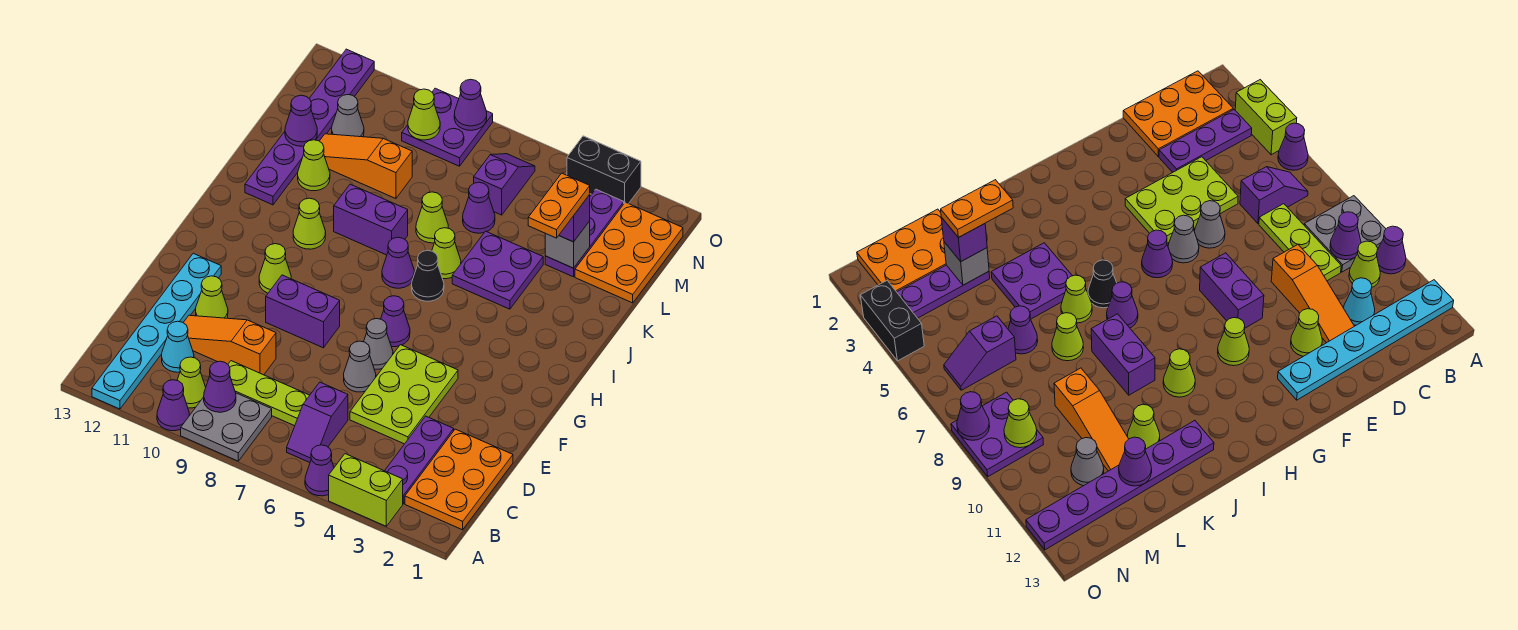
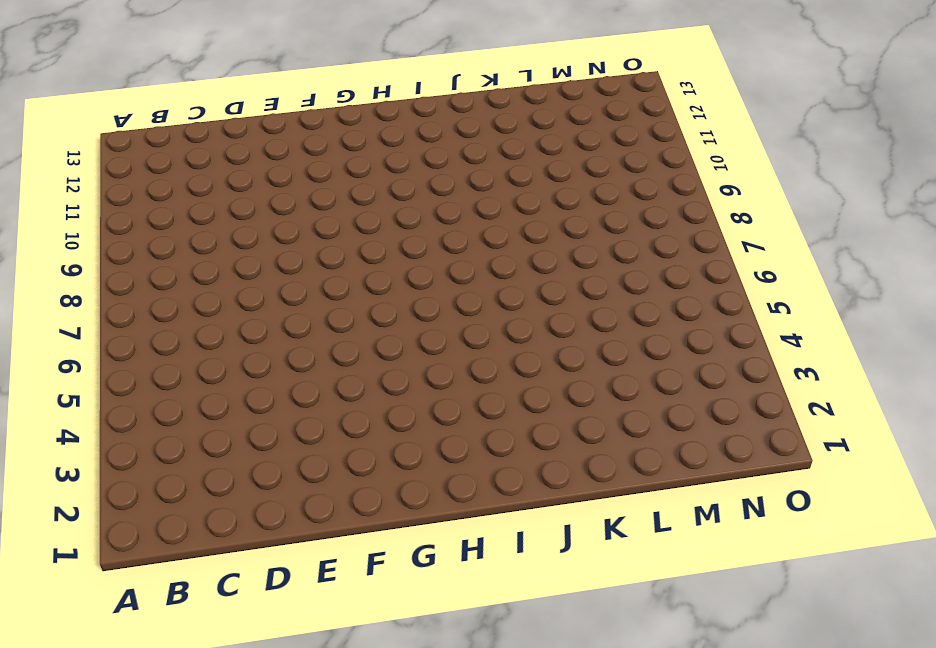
none -> lime brick A3:A4 level 1
none -> purple cone A5 level 1
none -> grey plate A8:B9 level 1
none -> purple cone A10 level 1

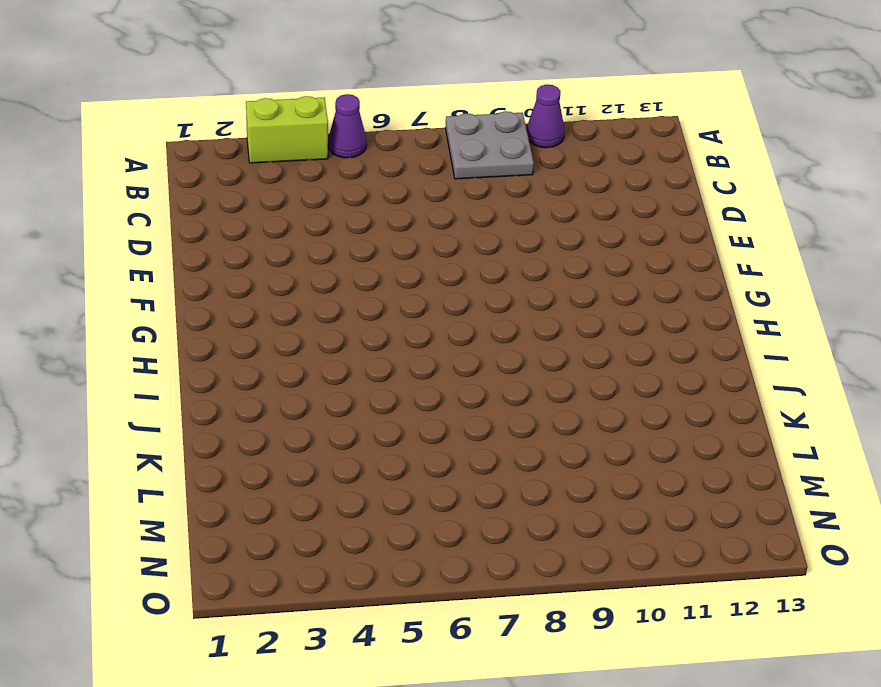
none -> cyan plate A12:F12 level 1
none -> orange plate B1:D2 level 1
none -> purple plate B3:D3 level 1
none -> purple slope B6:C6 level 1 top C

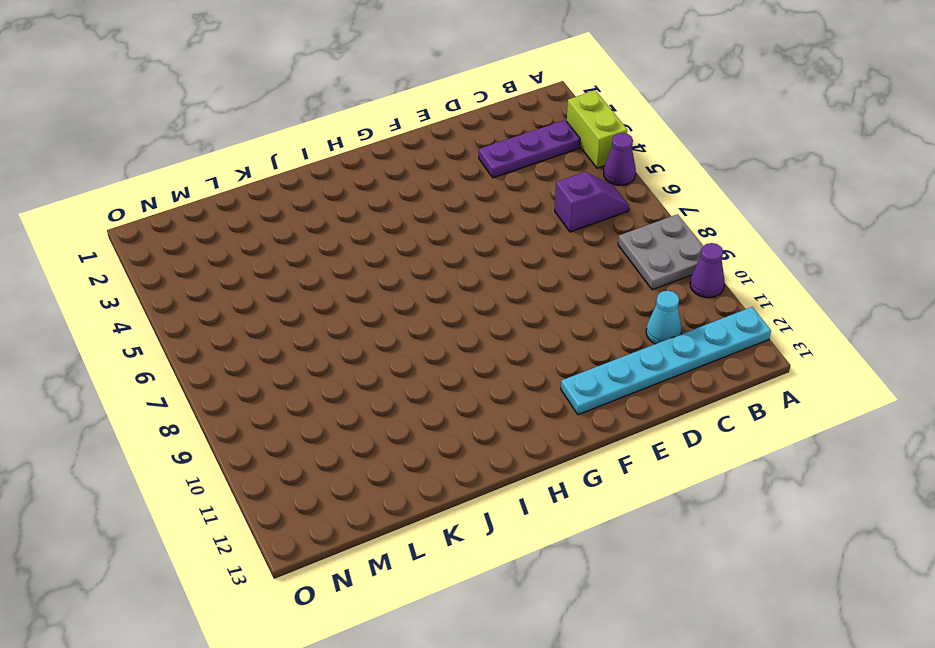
none -> orange plate B1:D2 level 1
none -> lime cone B10 level 1
none -> lime plate C7:C9 level 1
none -> lime plate D4:F5 level 1

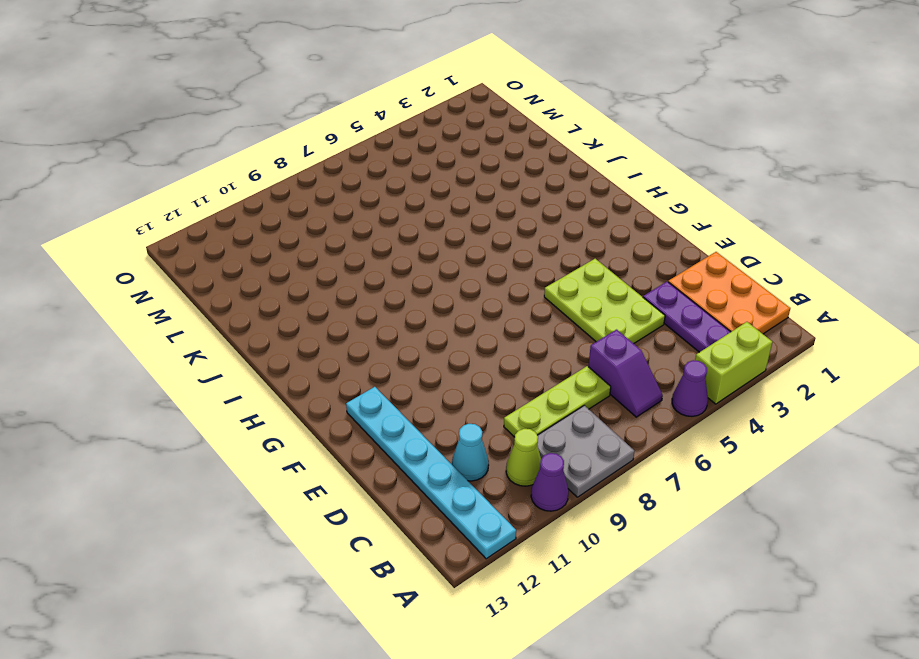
none -> orange slope D9:D11 level 1 top 9
none -> grey cone E6 level 1
none -> lime cone E11 level 1
none -> grey cone F6 level 1

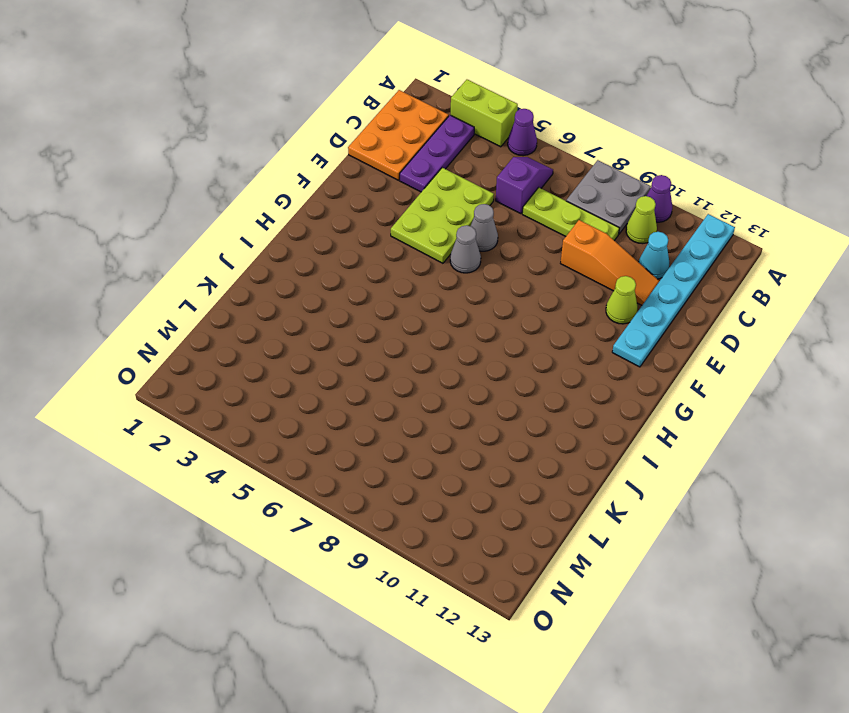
none -> purple brick F8:F9 level 1
none -> purple cone G6 level 1
none -> lime cone G10 level 1
none -> black cone I6 level 1

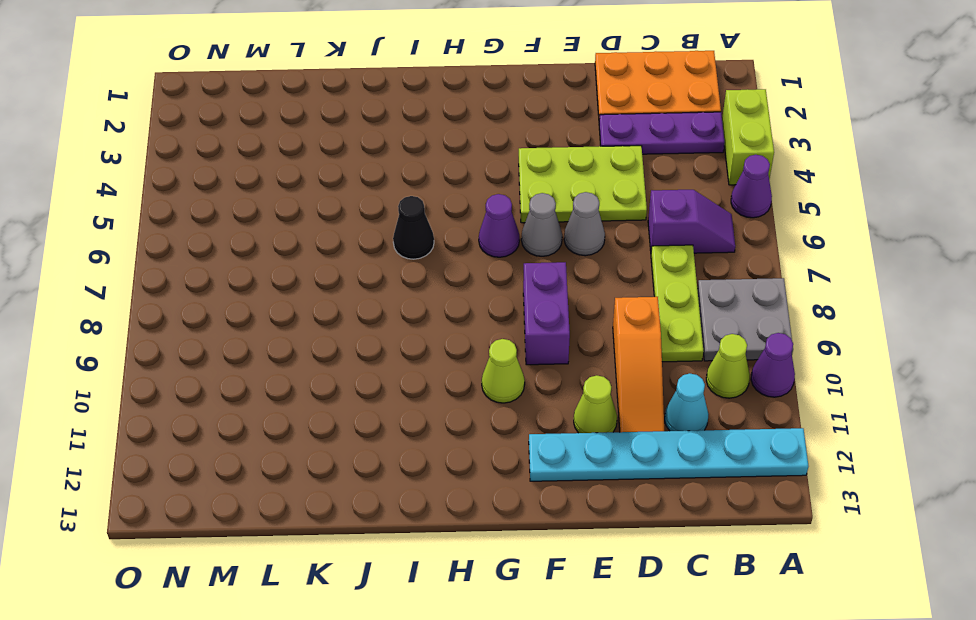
none -> purple cone I7 level 1
none -> lime cone I10 level 1
none -> purple plate J4:K5 level 1
none -> lime cone J6 level 1

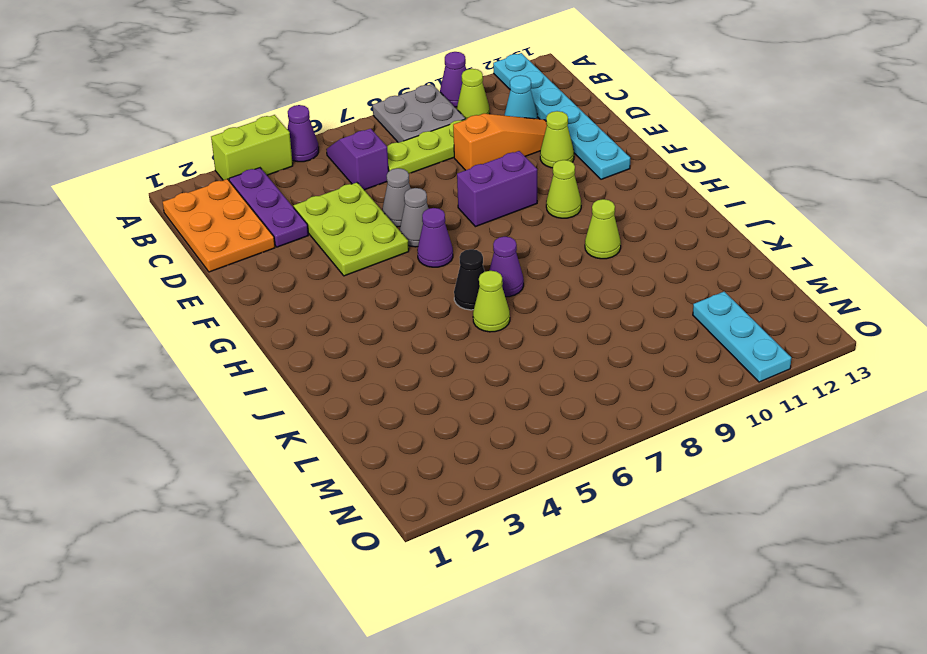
cyan plate M11:O11 level 1 -> grey cone M11 level 1
none -> purple plate J4:K5 level 1
none -> purple brick J8:J9 level 1
none -> purple plate J12:O12 level 1
none -> lime cone K7 level 1

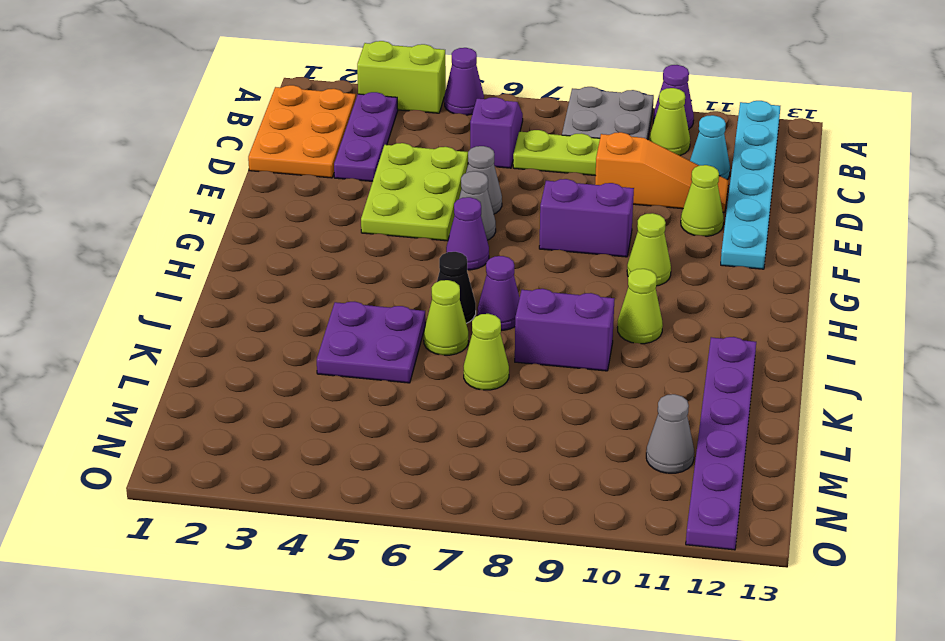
none -> lime cone K11 level 1
none -> orange plate L1:N2 level 1
none -> purple plate L3:N3 level 1
none -> purple cone L6 level 1

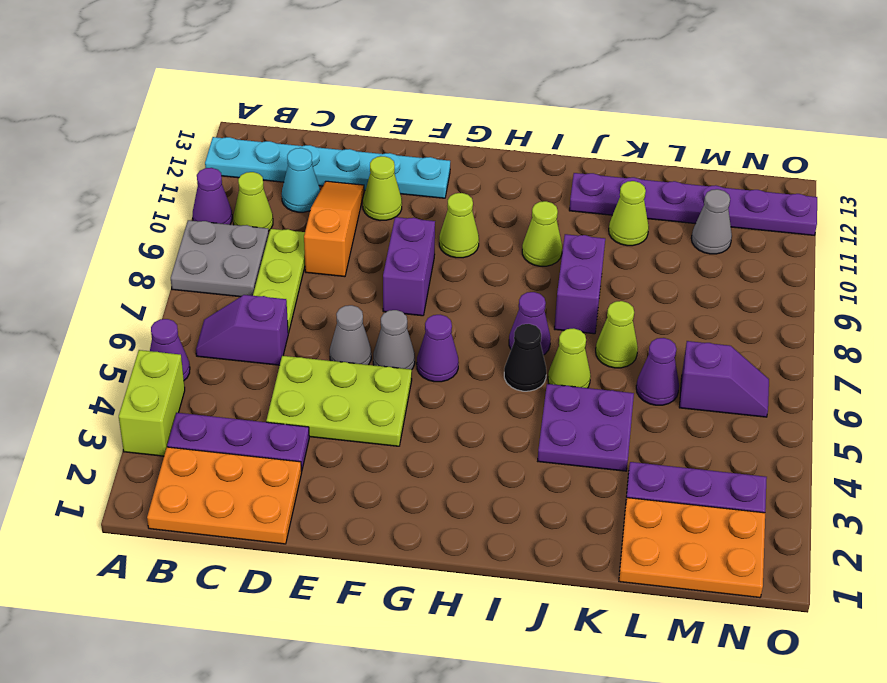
none -> orange slope L9:L11 level 1 top 9
none -> purple plate N8:O9 level 1
none -> black brick O3:O4 level 1
none -> purple cone B9 level 2

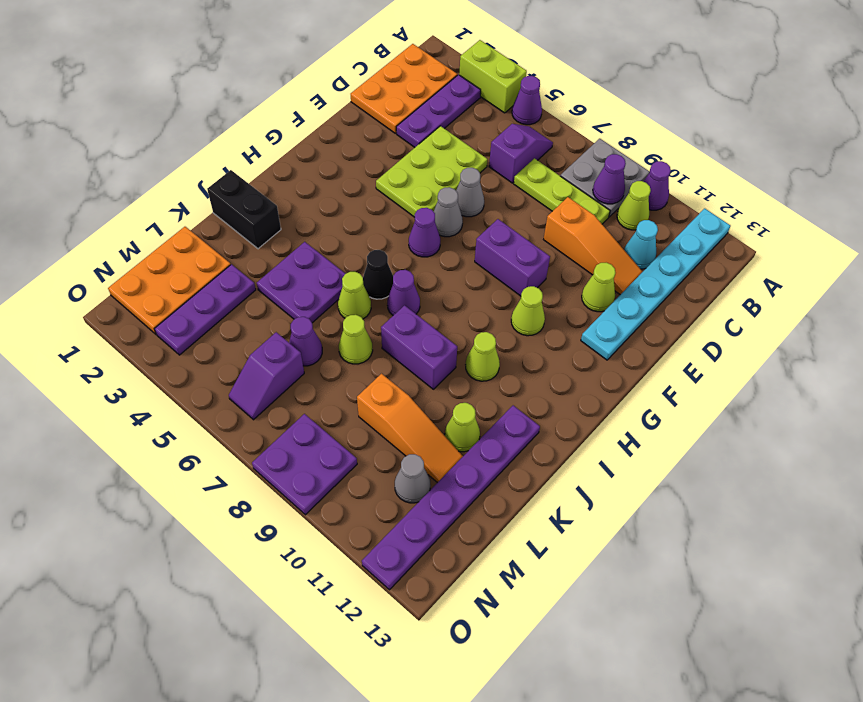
black brick J1:J2 level 1 -> black brick O3:O4 level 1
none -> grey brick L3 level 2
none -> purple cone L12 level 2
none -> lime cone N9 level 2
none -> purple cone O8 level 2

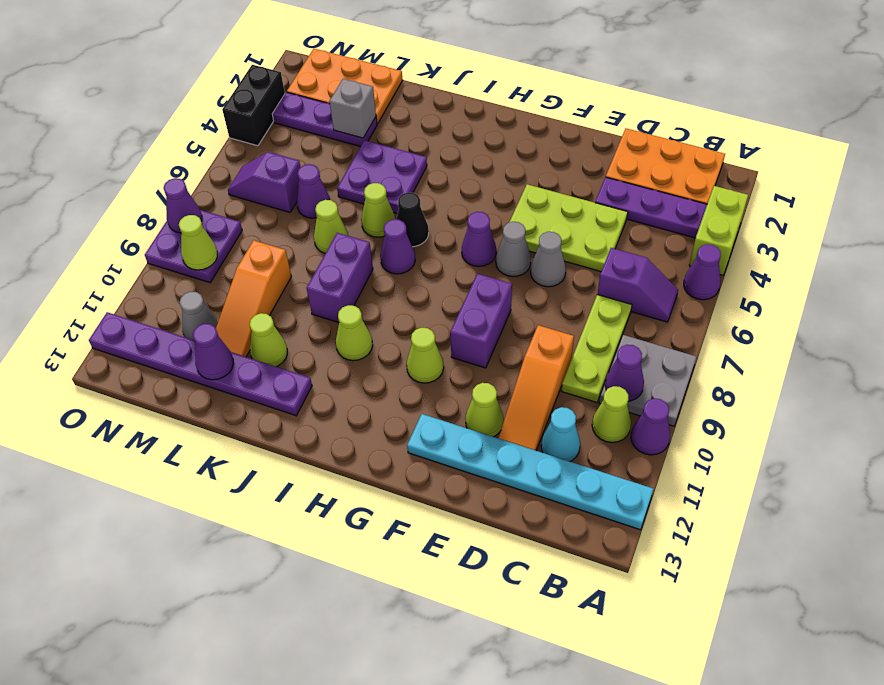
none -> purple brick L3 level 3
none -> orange plate K3:L3 level 4

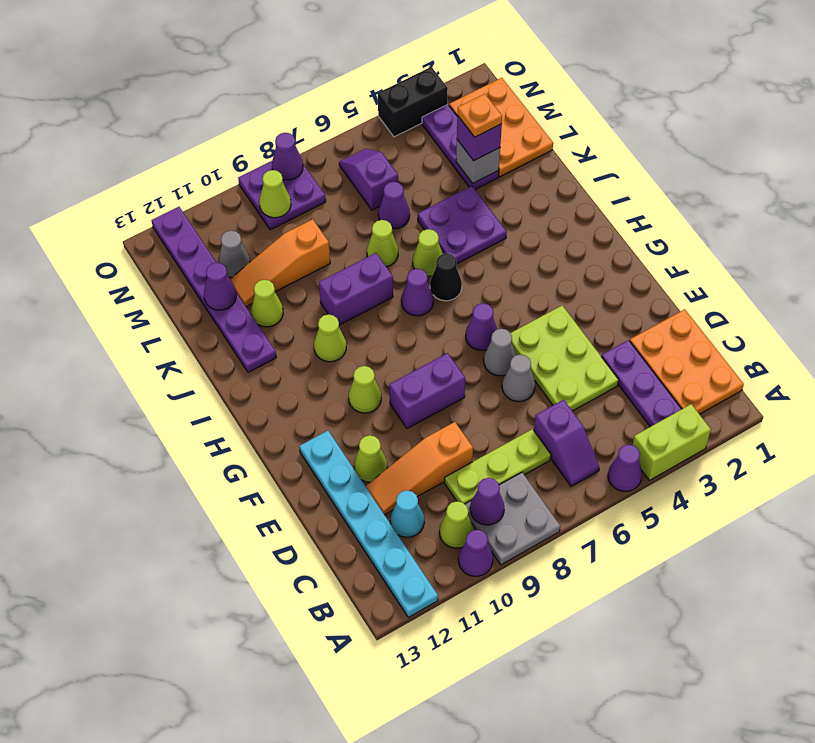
orange plate L3 level 4 -> orange plate K3:L3 level 4

